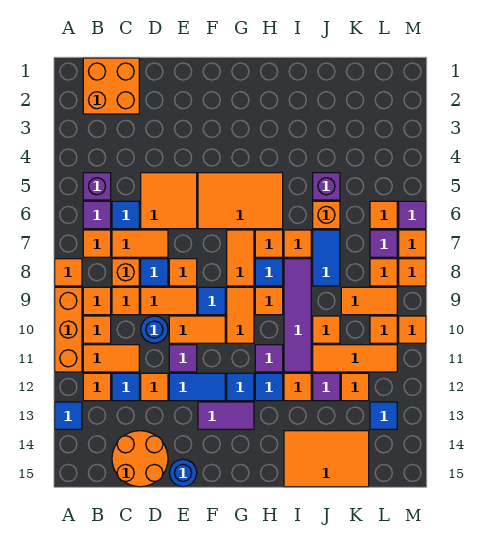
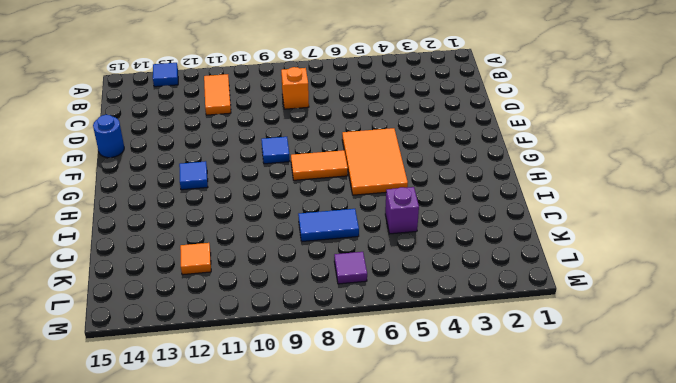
none -> orange tile A8 level 1
none -> orange brick A9:A11 level 1
none -> orange brick B1:C2 level 1
none -> purple brick B5 level 1

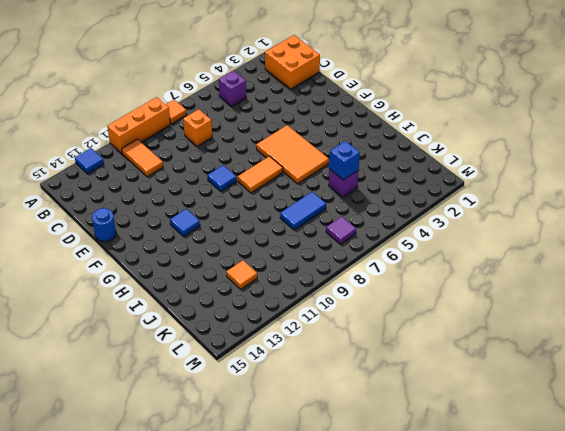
blue brick J5 level 2 -> none
none -> purple tile B6 level 1
none -> orange tile B7 level 1
none -> orange tile B9 level 1
none -> orange tile B10 level 1

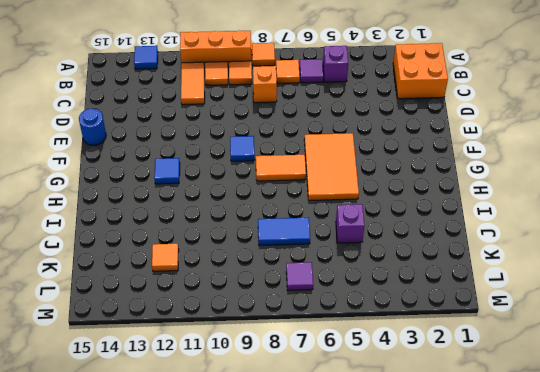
none -> orange tile B12 level 1
none -> blue tile C6 level 1
none -> orange tile C7:D7 level 1
none -> orange tile C9 level 1

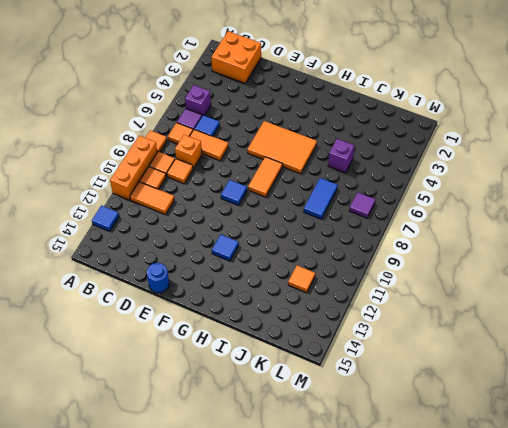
none -> orange tile B12 level 1
none -> blue tile C12 level 1
none -> orange round brick C14:D15 level 1
none -> orange tile D5:E6 level 1

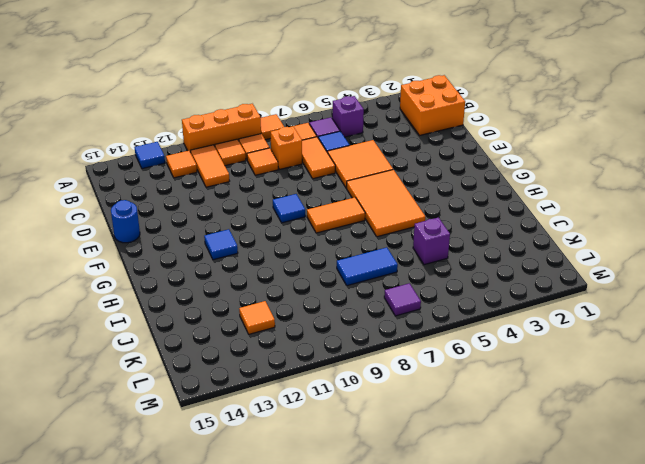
none -> blue tile C12 level 1
none -> orange round brick C14:D15 level 1
none -> blue tile D8 level 1
none -> orange tile D9:E9 level 1

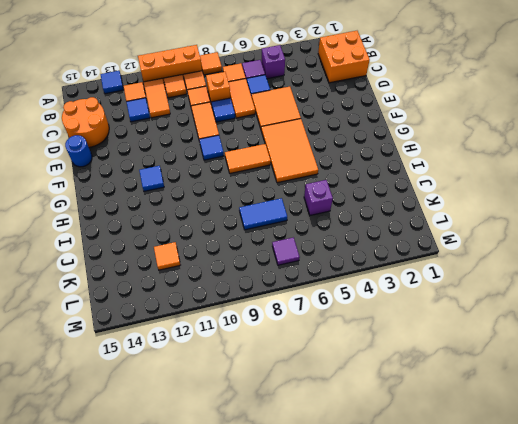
none -> blue round brick D10 level 1
none -> orange tile D12 level 1
none -> orange tile E8 level 1
none -> orange tile E10:F10 level 1

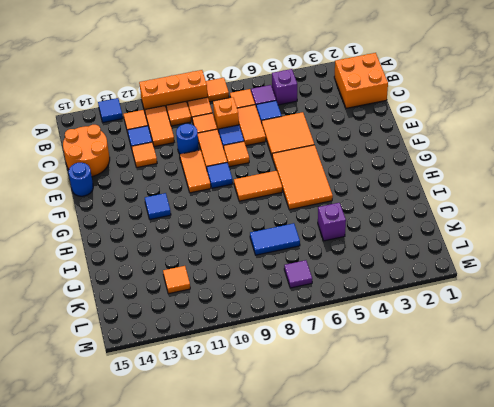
none -> purple tile E11 level 1
none -> blue tile E12:F12 level 1
none -> purple tile F13:G13 level 1
none -> orange tile G9:G10 level 1

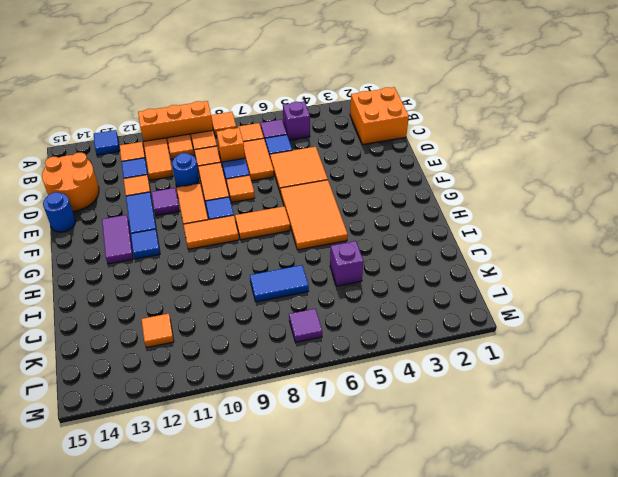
none -> orange tile H7 level 1
none -> blue tile H8 level 1
none -> orange tile H9 level 1
none -> purple tile H11 level 1

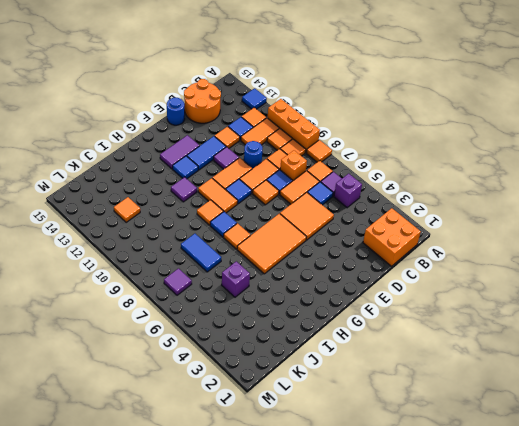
none -> orange tile G7:G8 level 1
none -> blue tile H12 level 1
none -> orange tile I7 level 1
none -> purple tile I8:I11 level 1

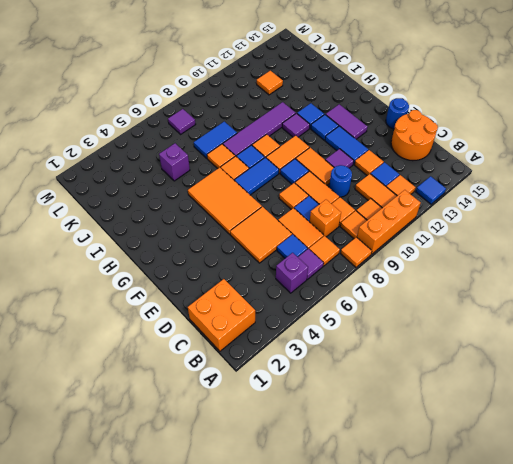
blue tile G7:G8 level 1 -> orange tile G7:G8 level 1
none -> orange tile I12 level 1
none -> orange tile I14:K15 level 1
none -> orange brick J6 level 1
none -> orange tile J10 level 1

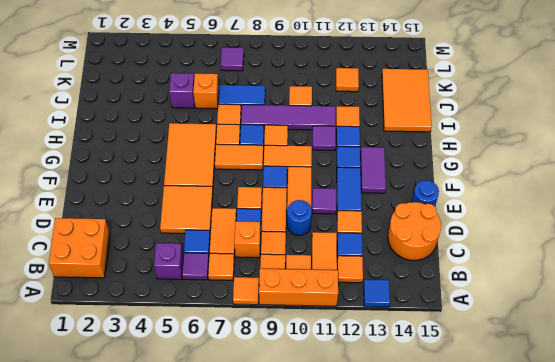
none -> orange tile J11:L11 level 1
none -> purple tile J12 level 1
none -> orange tile K9:L9 level 1
none -> orange tile L6 level 1

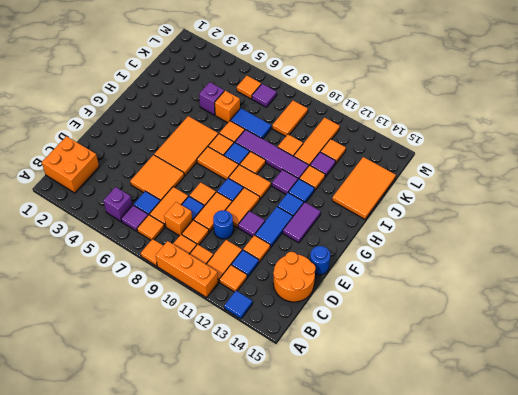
none -> orange tile L8 level 1
none -> orange tile L10 level 1
none -> blue tile L13 level 1
none -> purple tile M6 level 1

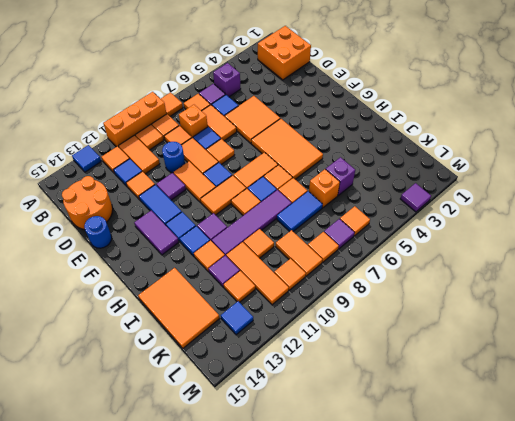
purple tile M3 level 1 -> purple tile M6 level 1
none -> orange tile M7 level 1
none -> orange tile M8 level 1
none -> orange tile M10 level 1

